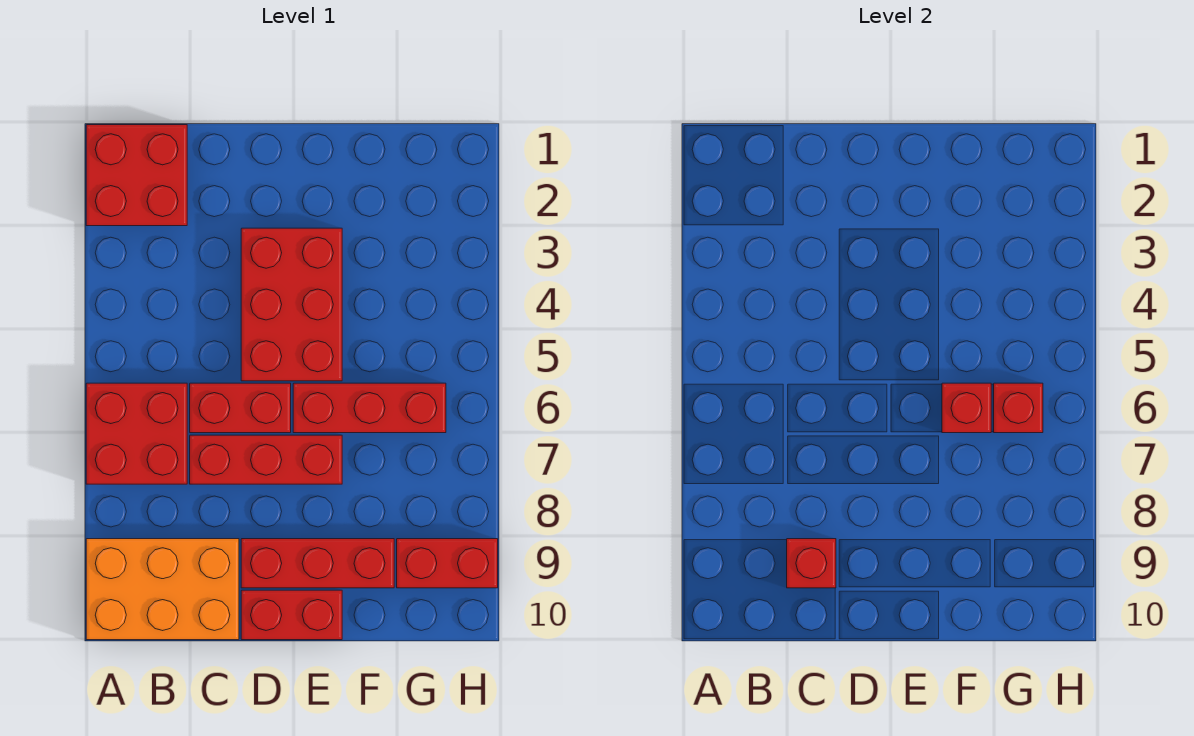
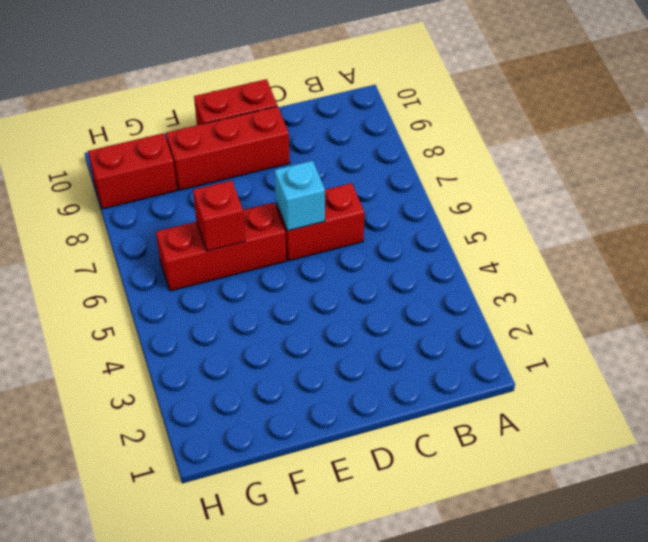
cyan brick D6 level 2 -> none
none -> red brick A1:B2 level 1
none -> red brick A6:B7 level 1
none -> orange brick A9:C10 level 1

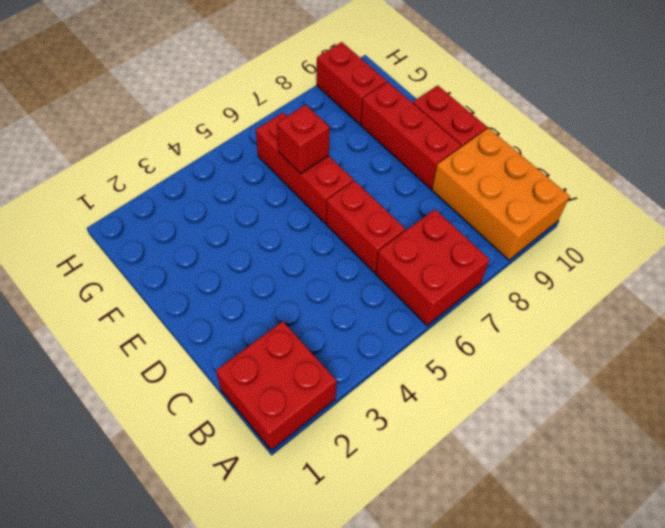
none -> red brick C7:E7 level 1
none -> red brick D3:E5 level 1
none -> red brick C9 level 2

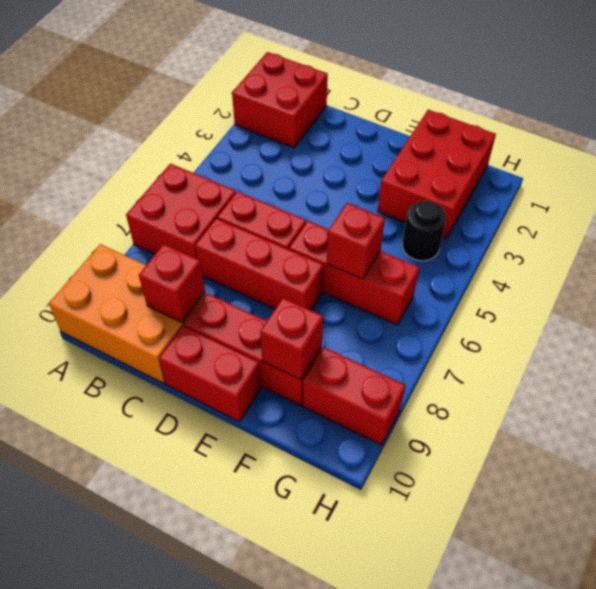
red brick F1:G3 level 1 -> red brick D3:E5 level 1
red brick F9 level 2 -> red brick G6 level 2
black round brick G4 level 1 -> none

